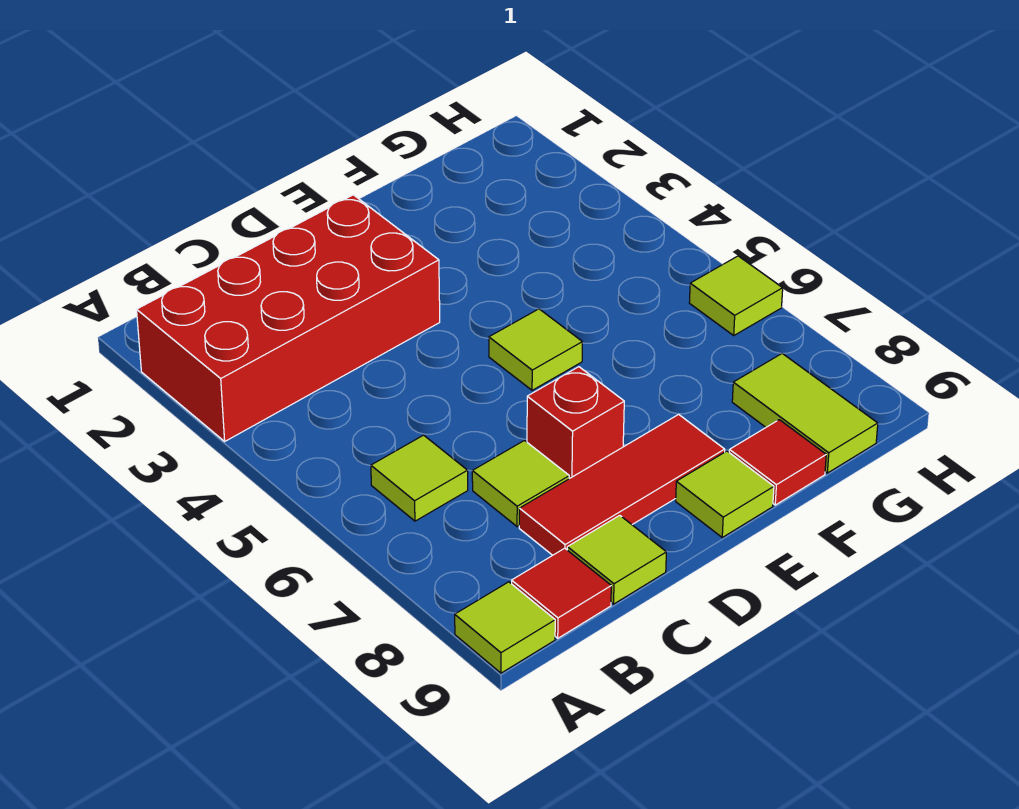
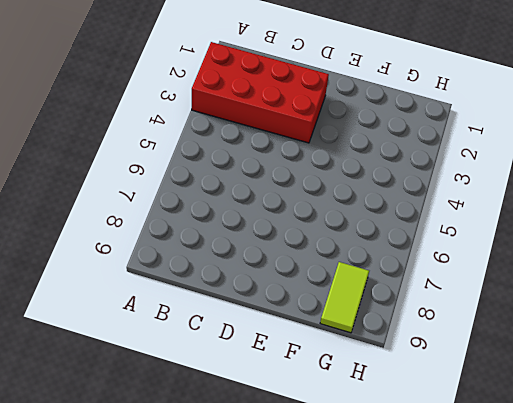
none -> lime tile A9 level 1
none -> lime tile B6 level 1
none -> red tile B9 level 1

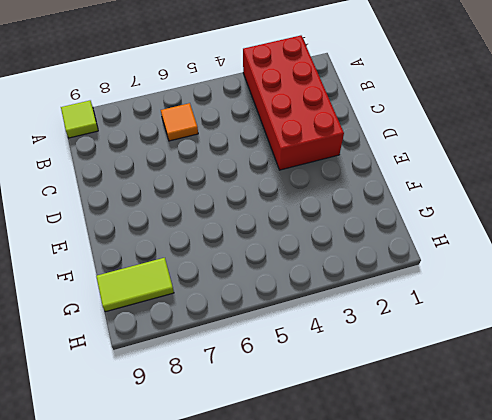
orange tile B6 level 1 -> lime tile B6 level 1
none -> red tile B9 level 1
none -> lime tile C7 level 1
none -> red tile C8:E8 level 1

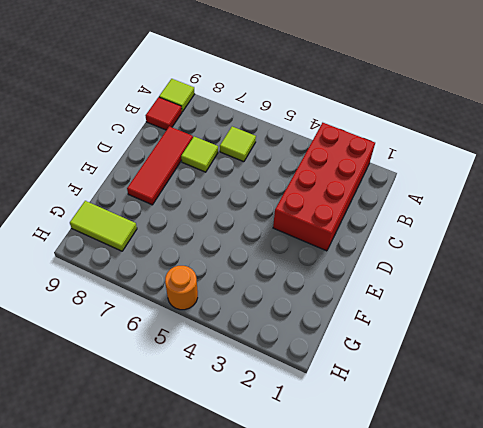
orange round brick H5 level 1 -> none
none -> lime tile C9 level 1
none -> red brick D7 level 1
none -> lime tile E5 level 1

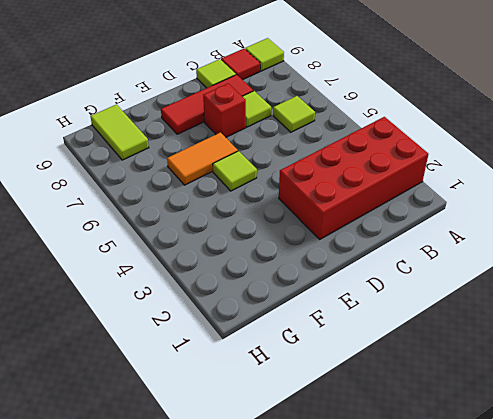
orange tile E6:F6 level 1 -> none
none -> lime tile E9 level 1
none -> red tile F9 level 1
none -> lime tile H6 level 1

